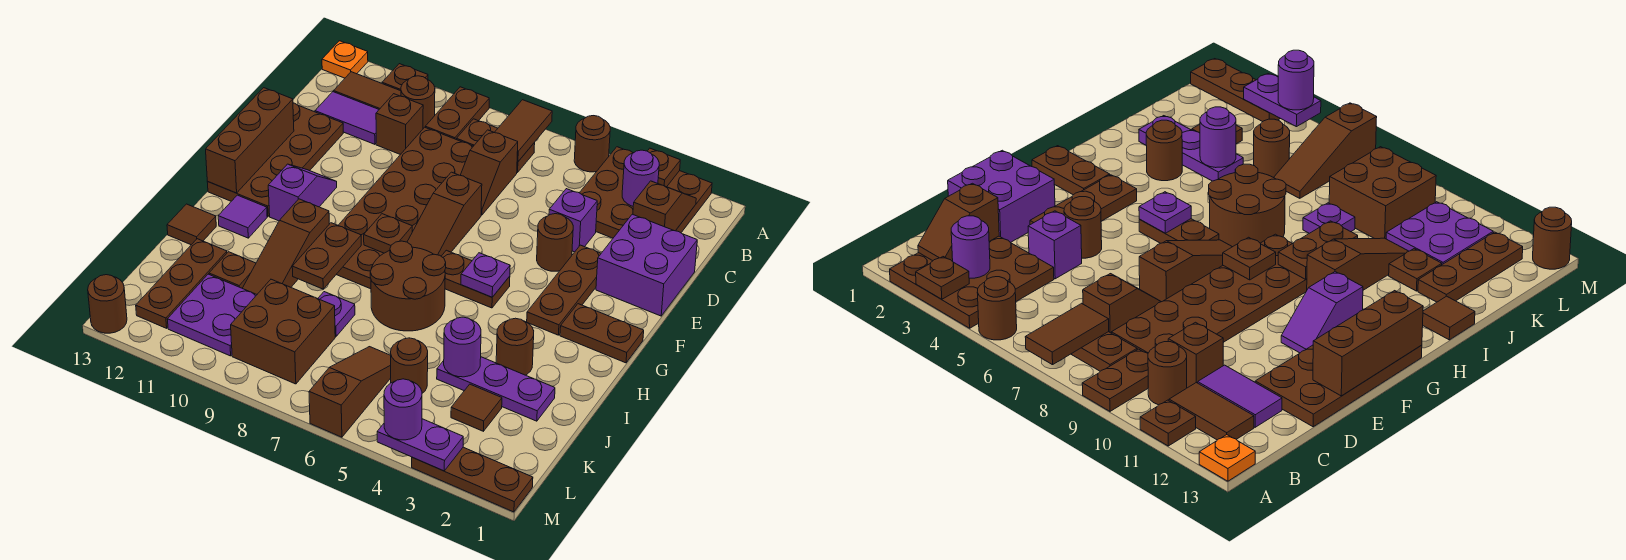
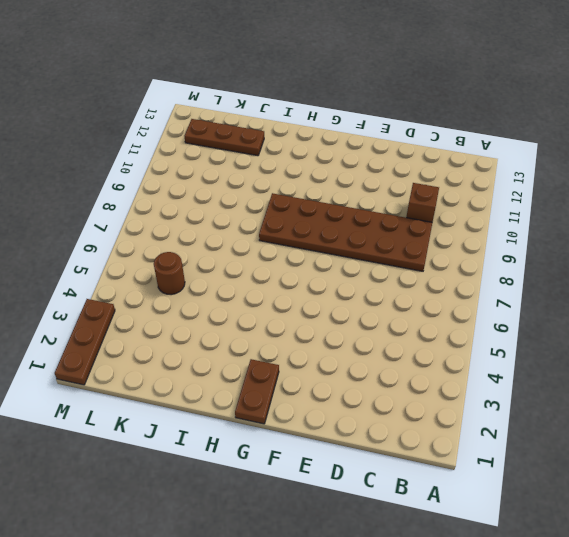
none -> brown plate A2:C4 level 1
none -> brown round brick A5 level 1
none -> brown plate A9:B9 level 1
none -> brown plate A11 level 1

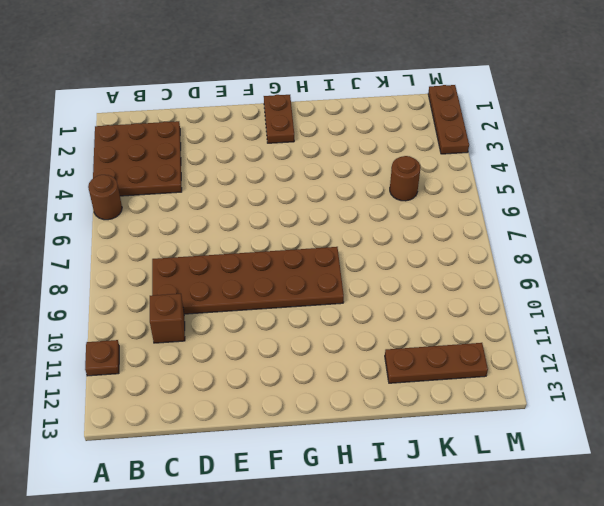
none -> brown plate A9:B9 level 1
none -> orange plate A13 level 1
none -> brown plate B7:B8 level 1
none -> brown round brick B10 level 1

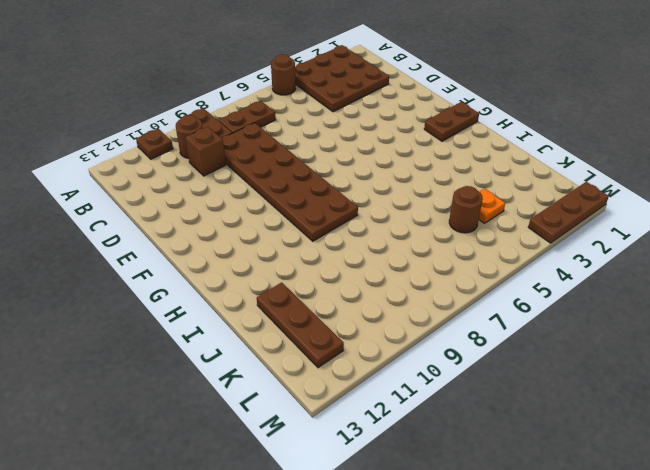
orange plate K4 level 1 -> orange plate A13 level 1
none -> brown tile B11:B12 level 1
none -> brown slope C7:D7 level 1 top C
none -> purple tile C11:C12 level 1
none -> purple brick D1:E2 level 1

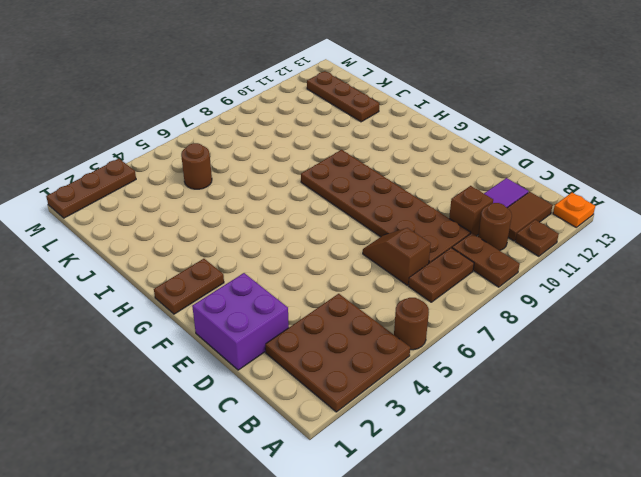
none -> purple brick D4 level 1
none -> brown plate D12:G13 level 1
none -> brown plate E3:G3 level 1
none -> brown round brick E4 level 1

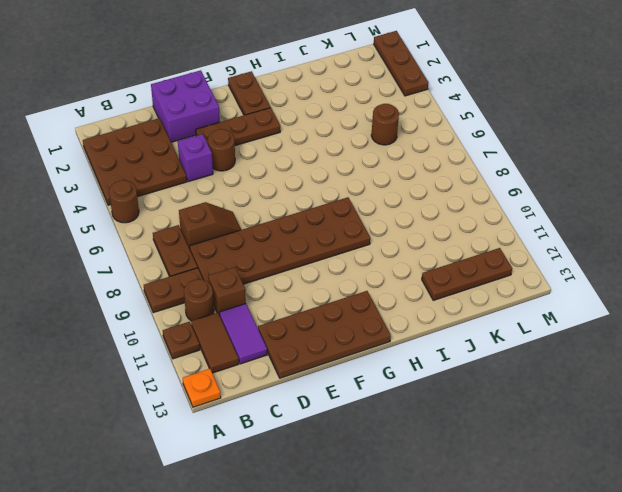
none -> brown slope E7:G7 level 1 top E
none -> purple slope F11:G11 level 1 top G
none -> brown plate G5:G6 level 1
none -> brown round brick H6:I7 level 1

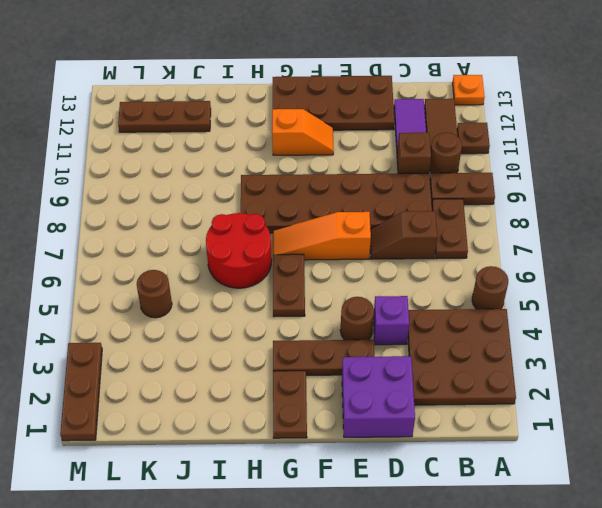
orange slope E7:G7 level 1 top E -> brown slope E7:G7 level 1 top E
orange slope F11:G11 level 1 top G -> purple slope F11:G11 level 1 top G
red round brick H6:I7 level 1 -> brown round brick H6:I7 level 1
none -> brown slope H10:J10 level 1 top H
none -> purple tile H12 level 1
none -> brown round brick I3 level 1
none -> brown tile I13 level 1

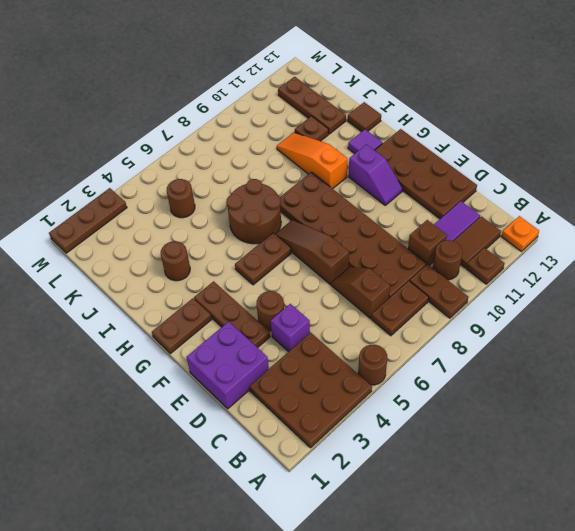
orange slope H10:J10 level 1 top H -> brown slope H10:J10 level 1 top H
none -> purple plate J2:J4 level 1
none -> purple plate J8 level 1
none -> brown tile K3 level 1
none -> brown slope K6:M6 level 1 top M

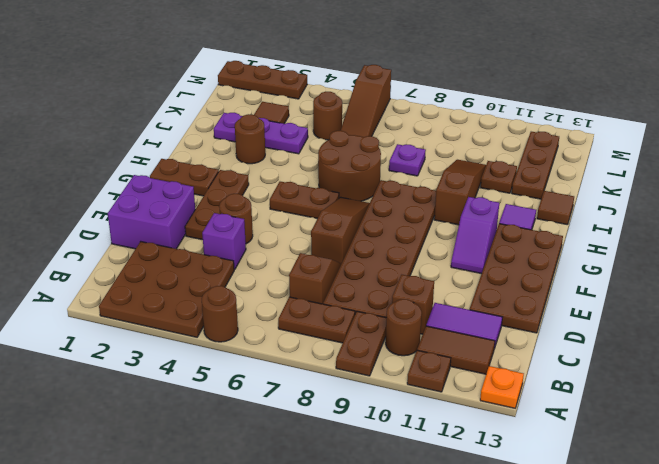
none -> brown brick K8:L9 level 1
none -> purple plate K10:L11 level 1
none -> brown round brick M13 level 1
none -> brown plate A3 level 2

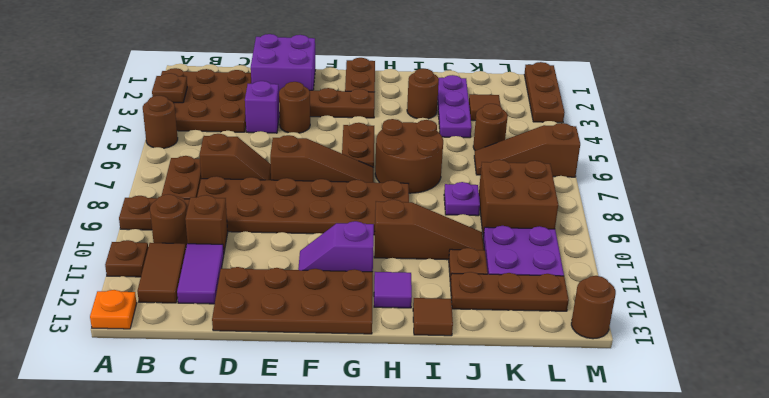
none -> brown tile A7:B7 level 2
none -> brown slope B2:C2 level 2 top C
none -> purple round brick B3 level 2
none -> brown brick E13:G13 level 2

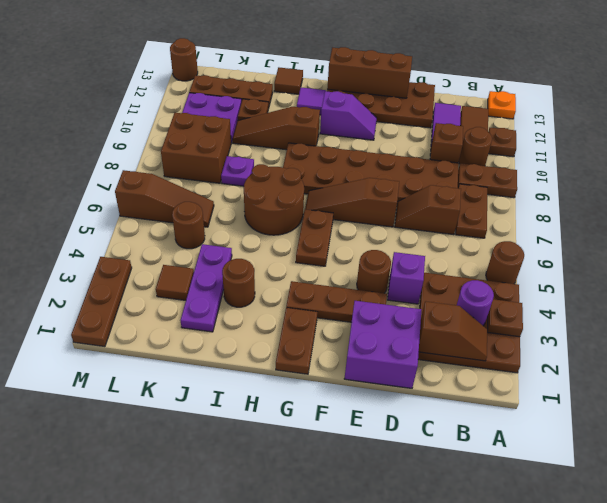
none -> brown tile A7:B7 level 2
none -> purple plate G5 level 2
none -> brown plate G8 level 2
none -> brown plate H9:I9 level 2

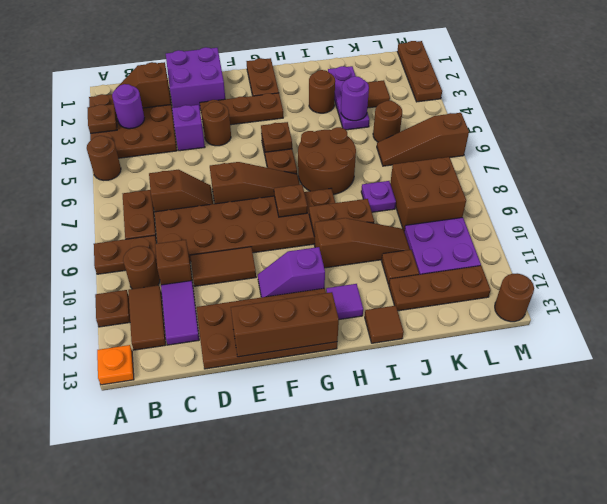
brown tile D10:E10 level 1 -> brown tile A7:B7 level 2
brown plate G5 level 2 -> purple plate G5 level 2
none -> purple plate M3:M4 level 2
none -> purple round brick M4 level 3

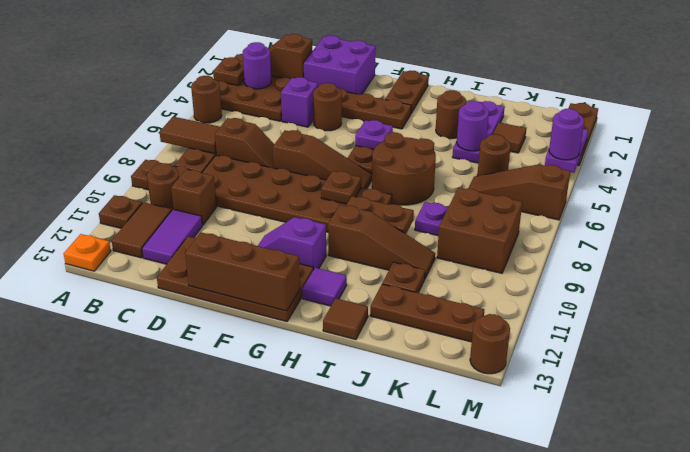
none -> purple plate K10:L11 level 1

